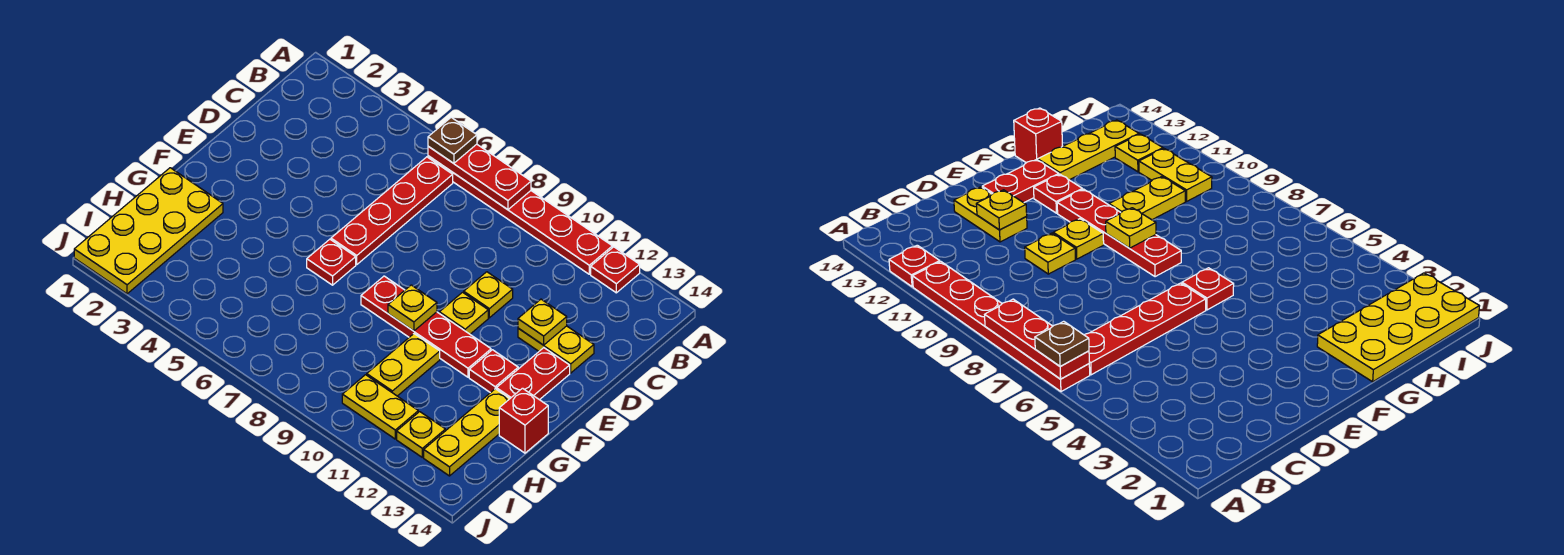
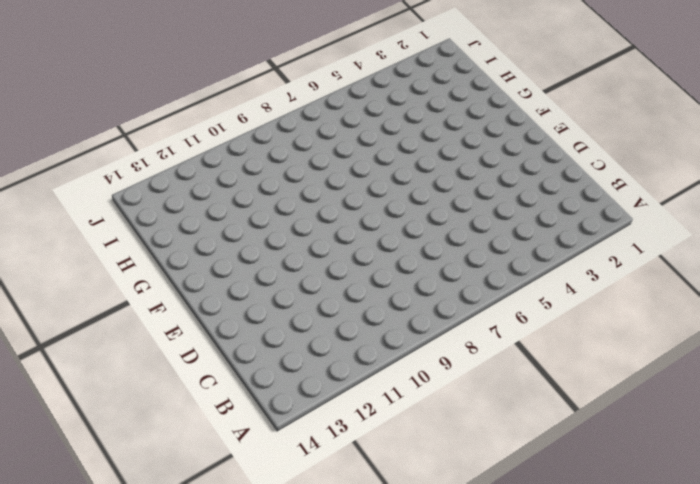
none -> red plate A6:A11 level 1
none -> red plate A12 level 1
none -> red plate B6:E6 level 1

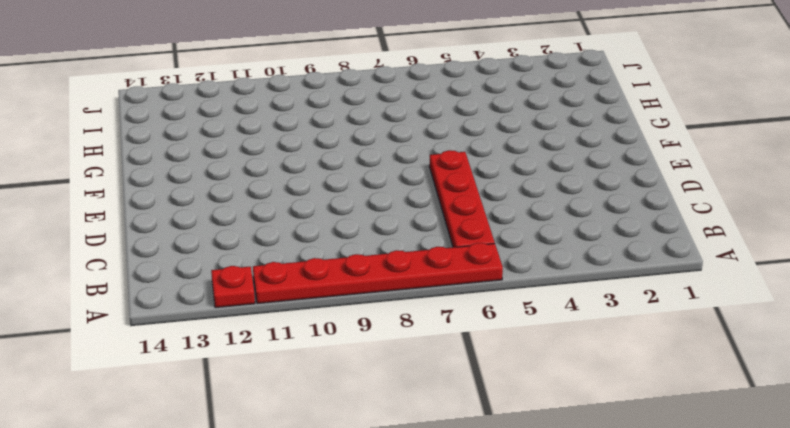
none -> yellow plate D10 level 1
none -> yellow plate D12:D13 level 1
none -> yellow plate E10 level 1

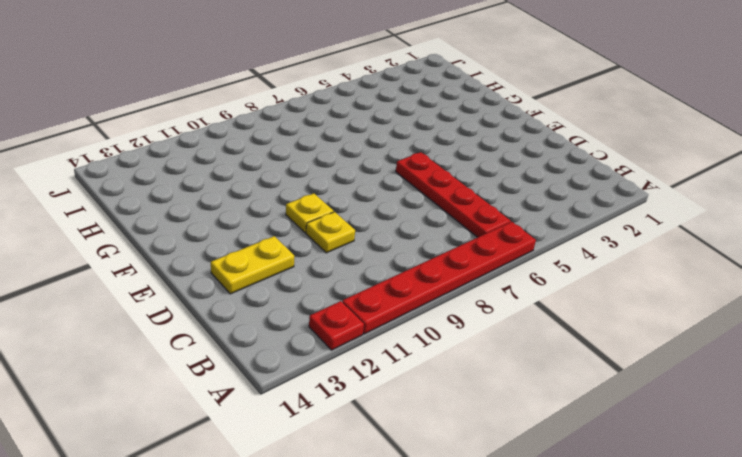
none -> red plate E13:F13 level 1
none -> red plate F6 level 1
none -> red plate F8:F11 level 1

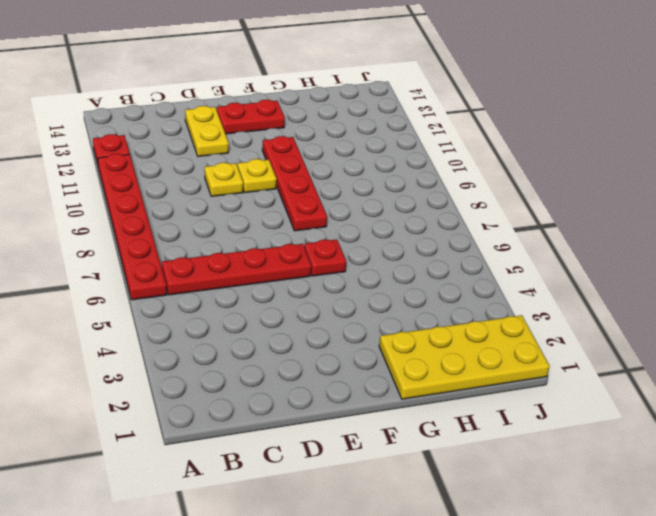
none -> red plate F12 level 1
none -> yellow plate G10:H10 level 1
none -> yellow plate G13:I13 level 1

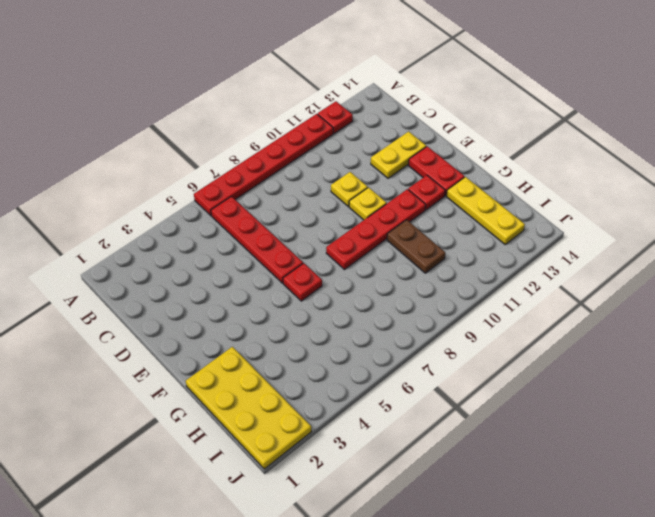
brown plate G10:H10 level 1 -> yellow plate G10:H10 level 1
none -> red brick G14 level 1
none -> yellow plate I10:I11 level 1
none -> yellow plate I12 level 1

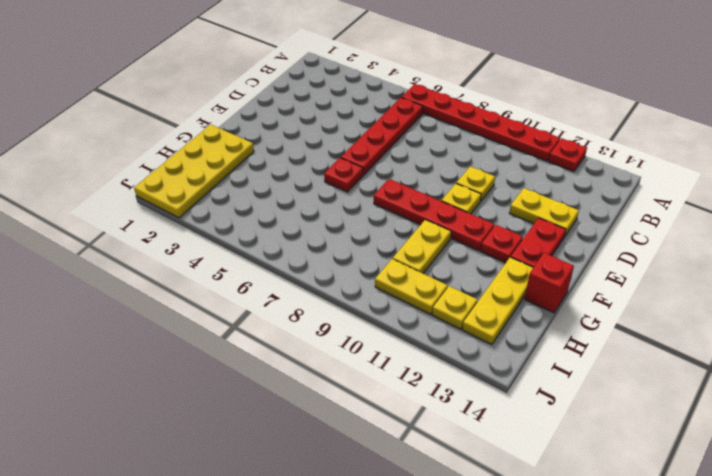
none -> red plate A6:A8 level 2
none -> yellow plate D12 level 2
none -> yellow plate F9 level 2

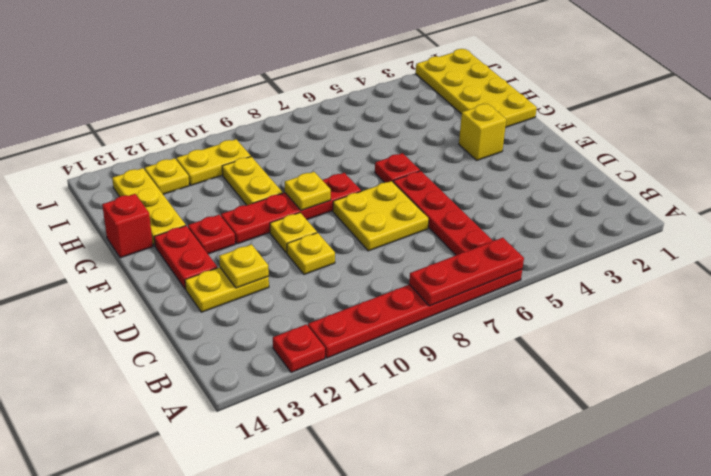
yellow plate D7:E8 level 1 -> none
yellow brick F3 level 1 -> none
none -> brown plate A6 level 3

